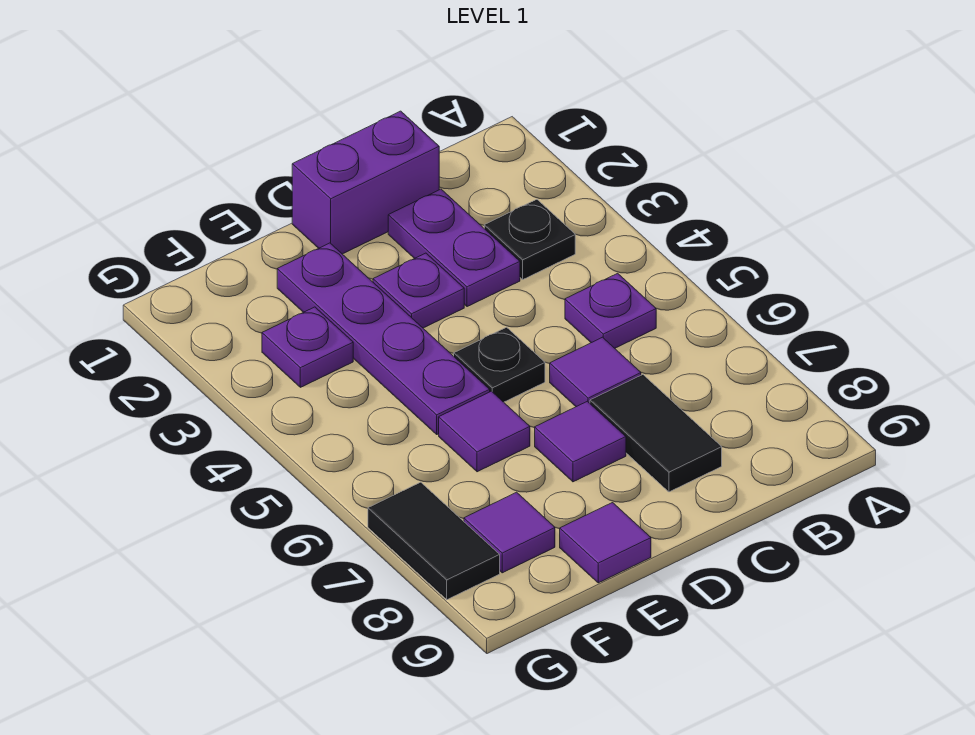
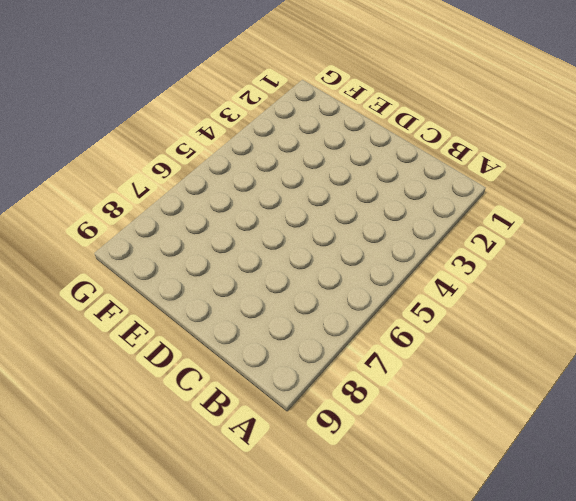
none -> black plate B3 level 1
none -> purple plate B5 level 1
none -> purple brick C1:D1 level 1

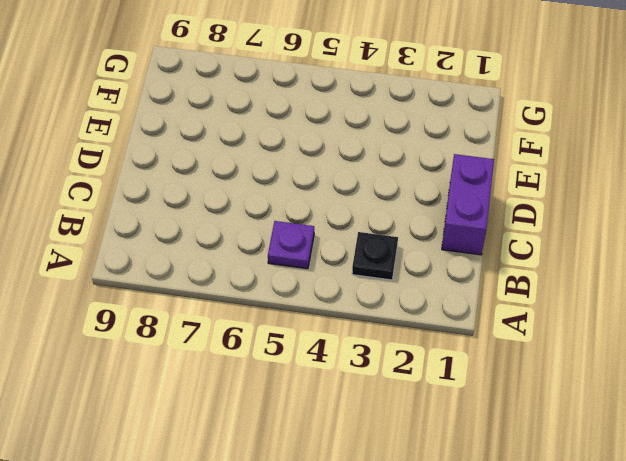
none -> purple plate C2:C3 level 1
none -> purple tile C6 level 1
none -> black tile C7:C8 level 1

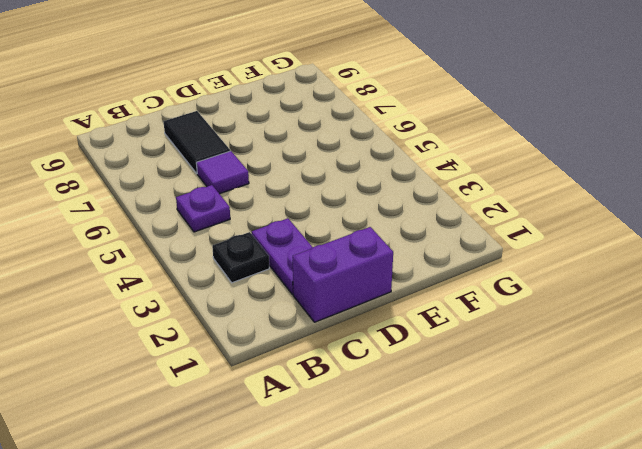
none -> purple plate D3 level 1
none -> black plate D5 level 1
none -> purple tile D7 level 1

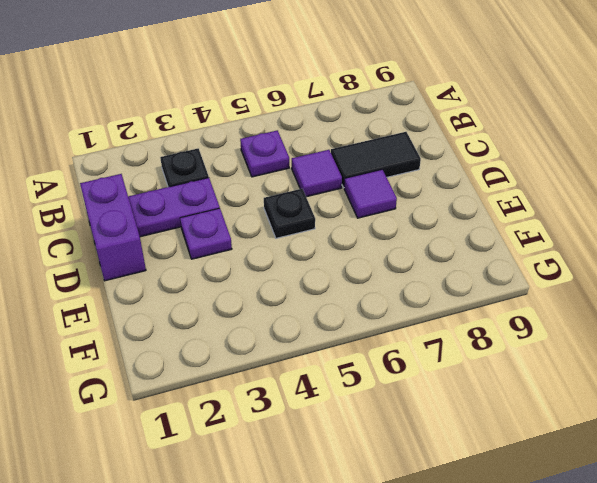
none -> purple plate E2:E5 level 1
none -> purple tile E6 level 1
none -> purple tile E9 level 1

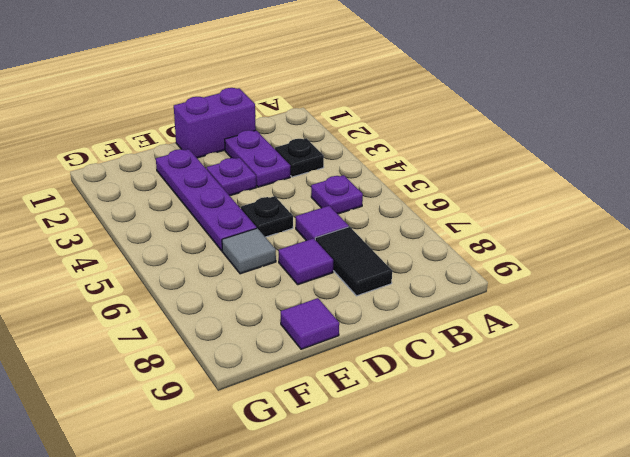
grey tile E6 level 1 -> purple tile E6 level 1
none -> purple plate F3 level 1
none -> purple tile F8 level 1
none -> black tile G7:G8 level 1

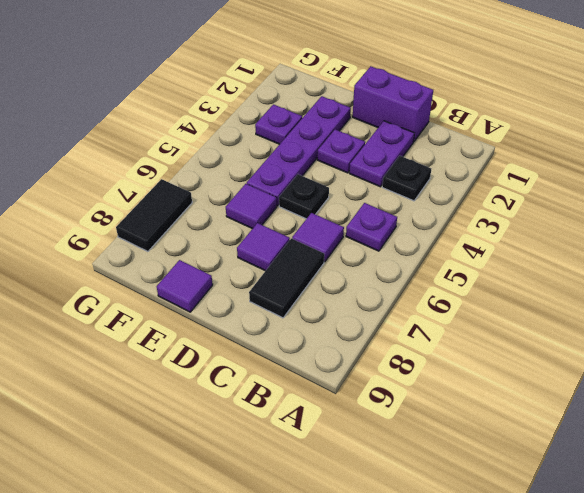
none -> purple tile F8 level 1

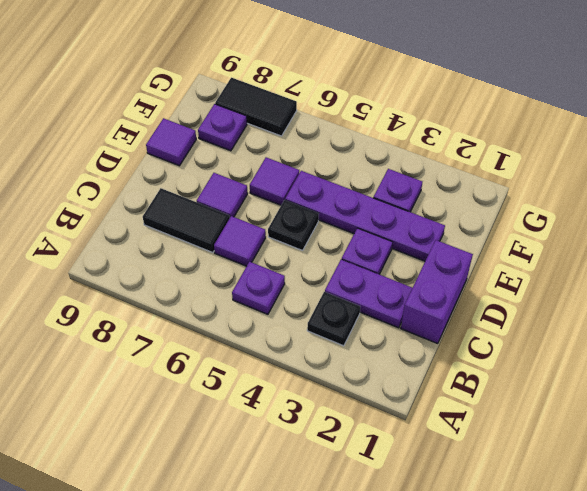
purple plate F8 level 1 -> purple tile F8 level 1

